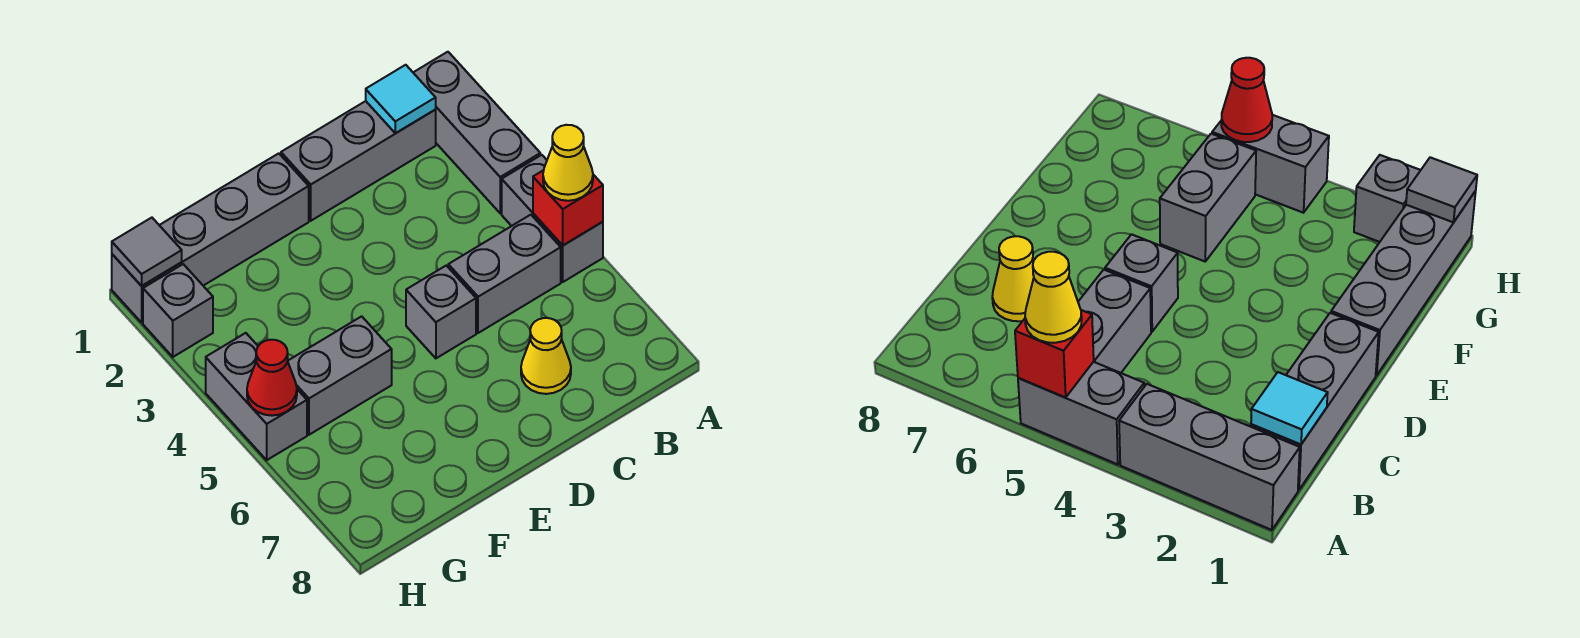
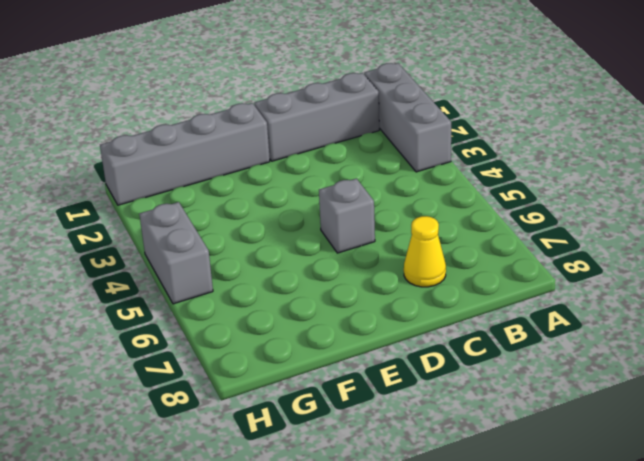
none -> grey brick A4:A5 level 1
none -> grey brick B5:C5 level 1
none -> grey brick F5:G5 level 1

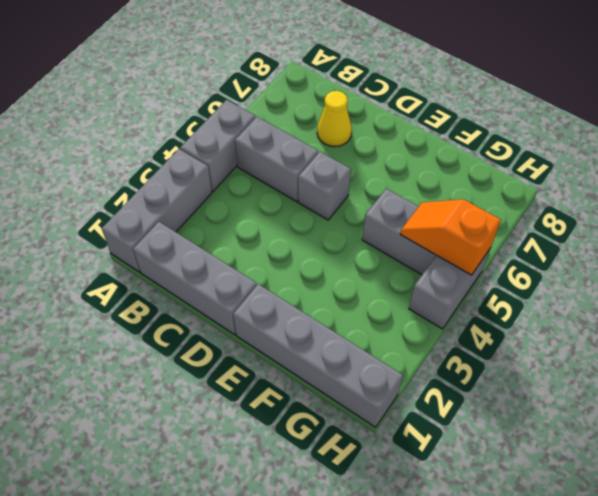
orange slope G5:H5 level 2 top H -> red cone H5 level 2
none -> grey brick H2 level 1
none -> red brick A5 level 2
none -> cyan tile B1 level 2

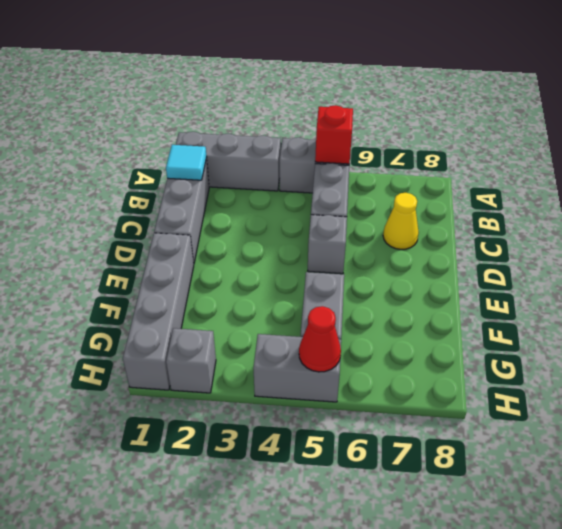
none -> grey tile H1 level 2
none -> yellow cone A5 level 3

